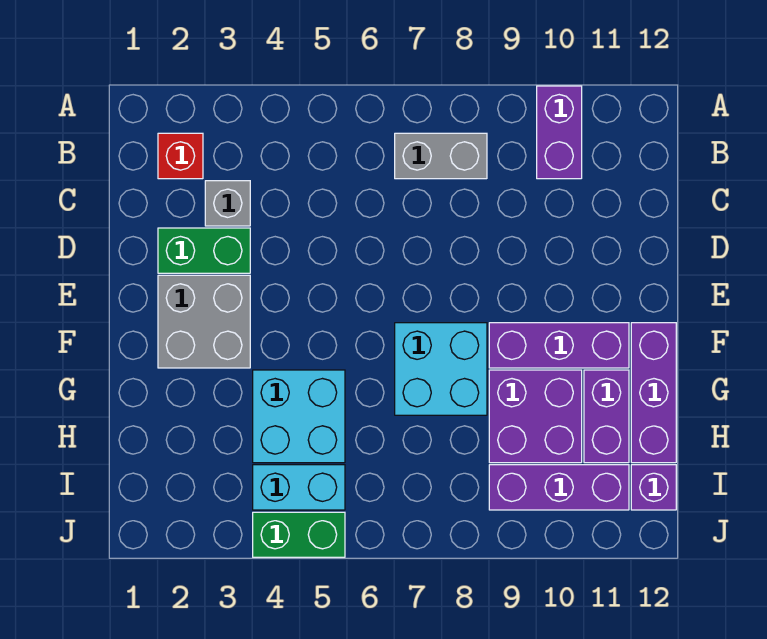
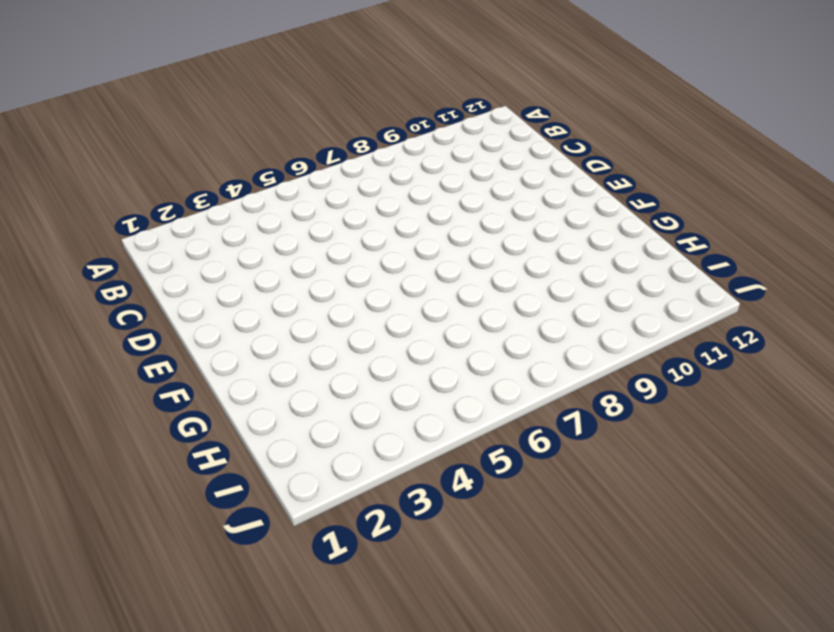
none -> purple brick A10:B10 level 1
none -> red brick B2 level 1
none -> grey brick B7:B8 level 1

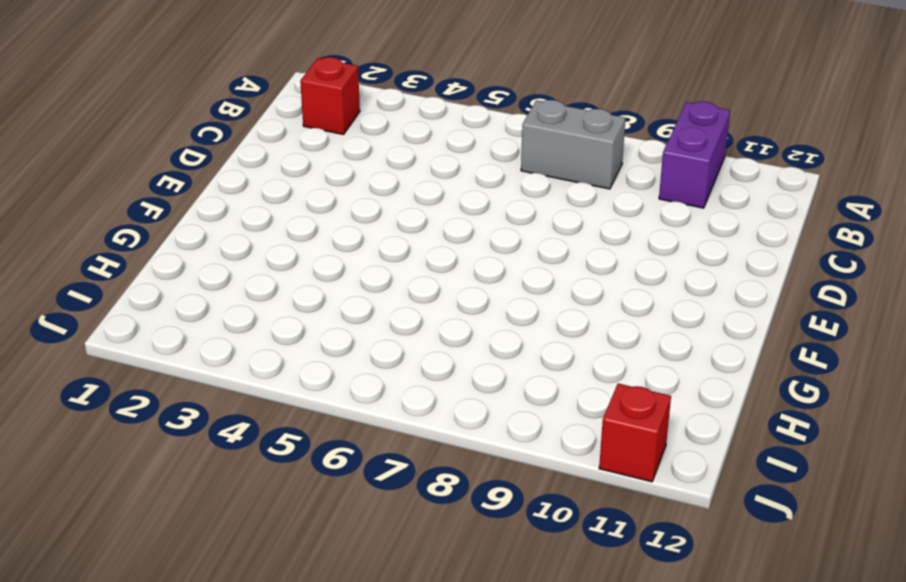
red brick J11 level 1 -> none
none -> grey brick C3 level 1
none -> green brick D2:D3 level 1
none -> grey brick E2:F3 level 1

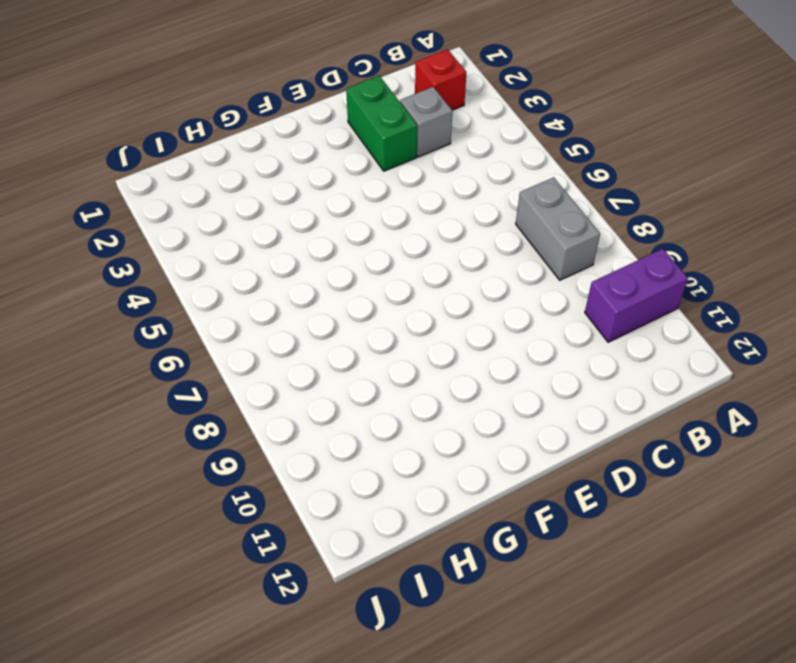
none -> grey brick E2:F3 level 1
none -> cyan brick F7:G8 level 1
none -> purple brick F9:F11 level 1

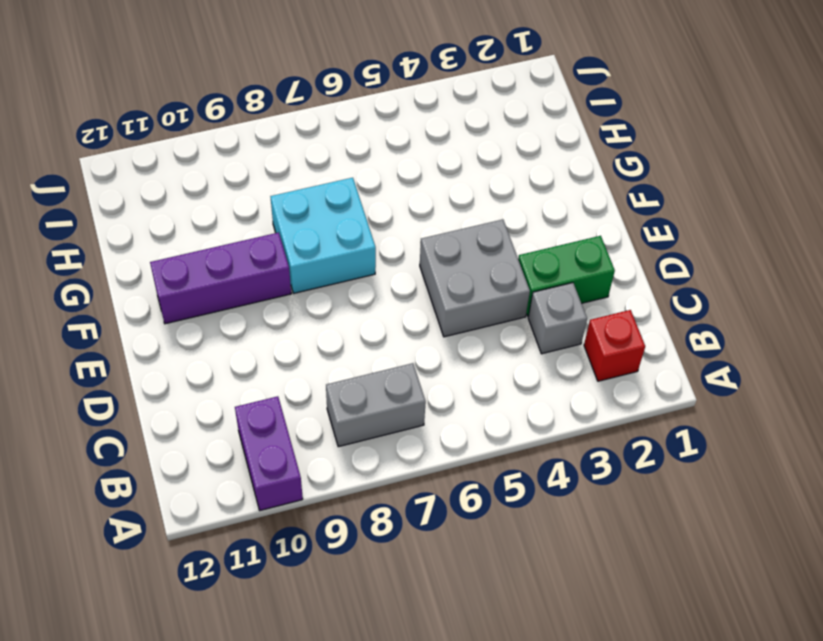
grey brick D4:E5 level 1 -> grey brick E2:F3 level 1
none -> purple brick F12:H12 level 1
none -> cyan brick G4:H5 level 1
none -> purple brick G9:H10 level 1

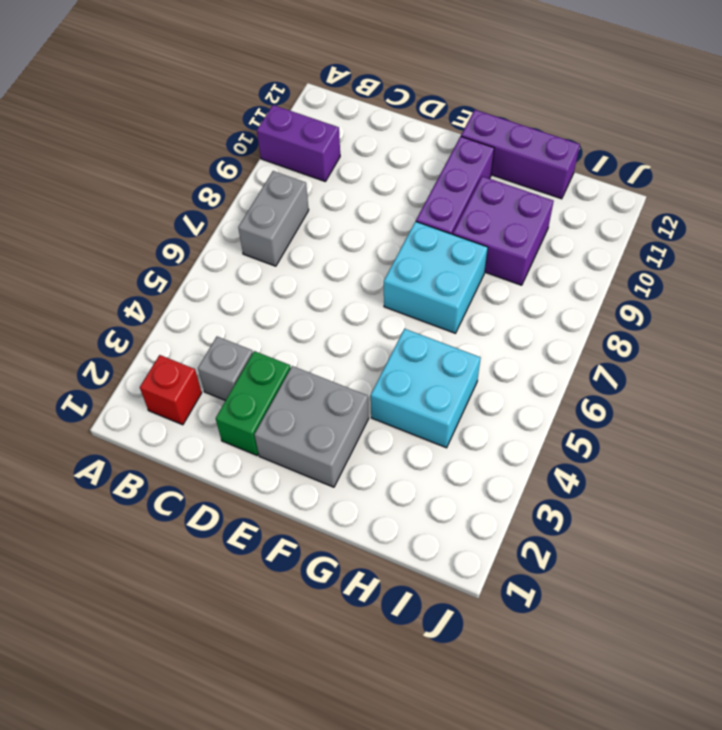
none -> purple brick G11:H11 level 1
none -> cyan brick I4:I5 level 1
none -> purple brick I9:I11 level 1

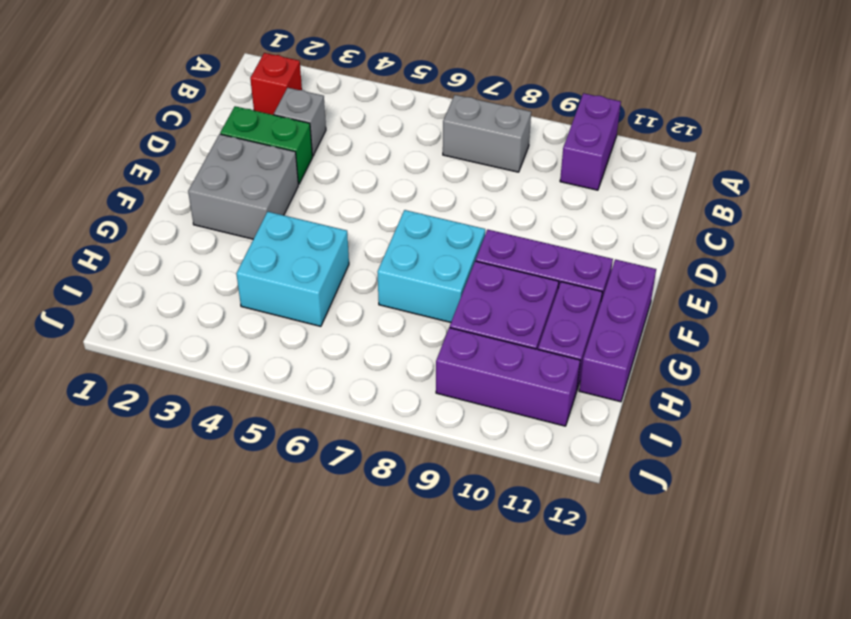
none -> cyan brick I4:I5 level 1
none -> purple brick I12 level 1
none -> green brick J4:J5 level 1

